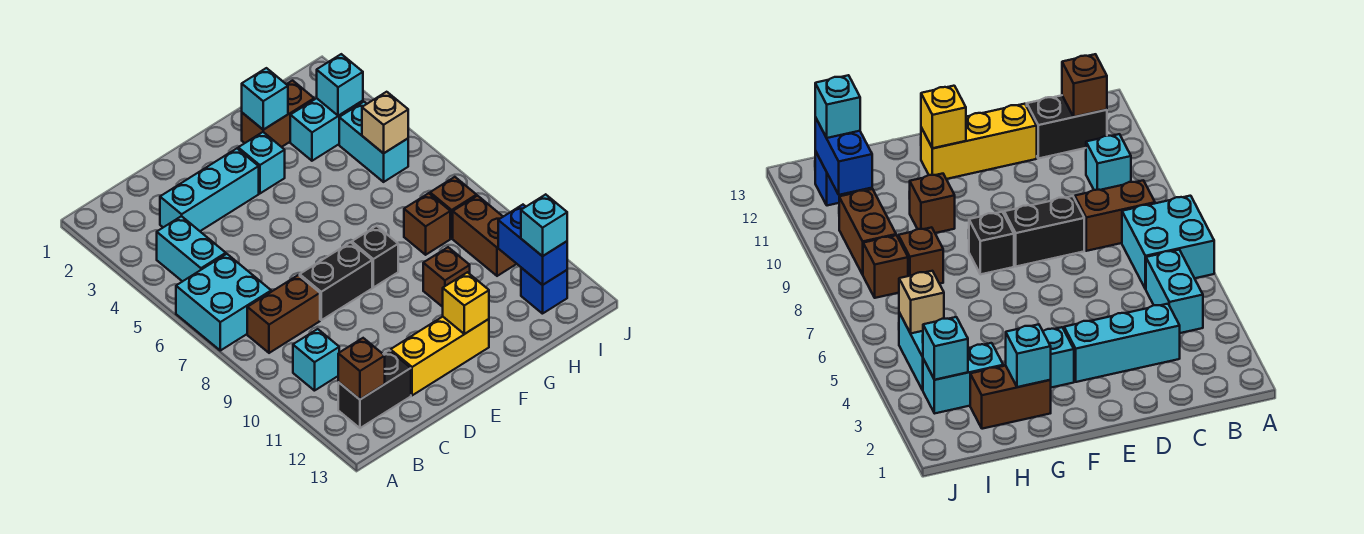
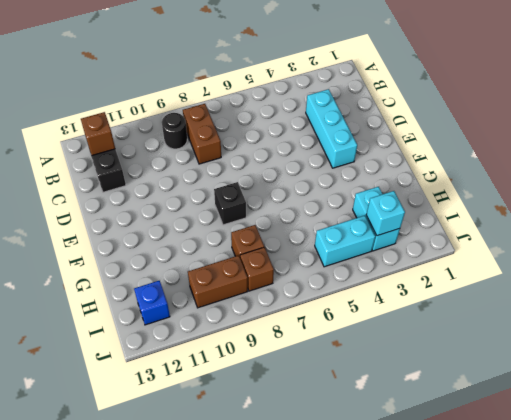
black round brick B9 level 1 -> none
none -> cyan brick A6:B7 level 1
none -> cyan brick B4:B5 level 1
none -> cyan brick B10 level 1

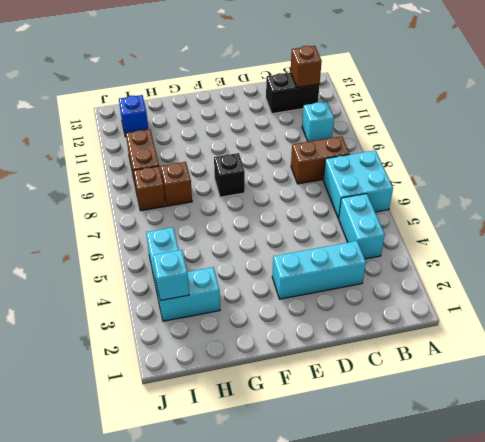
none -> black brick D8:E8 level 1
none -> yellow brick D12:F12 level 1
none -> cyan brick F3 level 1

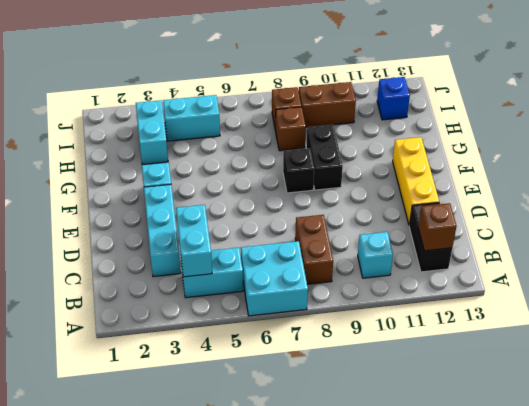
cyan brick B4:C4 level 2 -> none
black brick F9:G9 level 1 -> black brick D8:E8 level 1
none -> brown brick G2:H2 level 1
none -> brown brick G10 level 1
none -> yellow brick F12 level 2

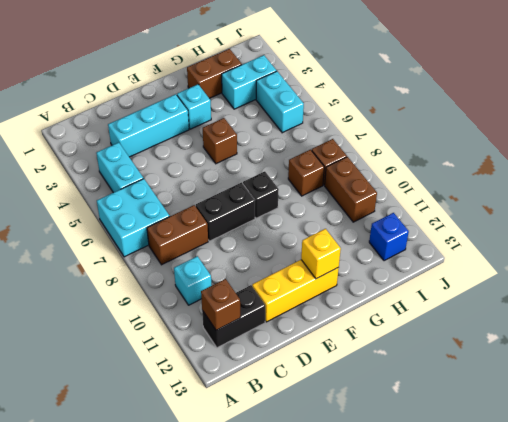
brown brick F5 level 1 -> brown brick G10 level 1
none -> cyan brick G2 level 2
none -> cyan brick I3 level 2
none -> tan brick I5 level 2

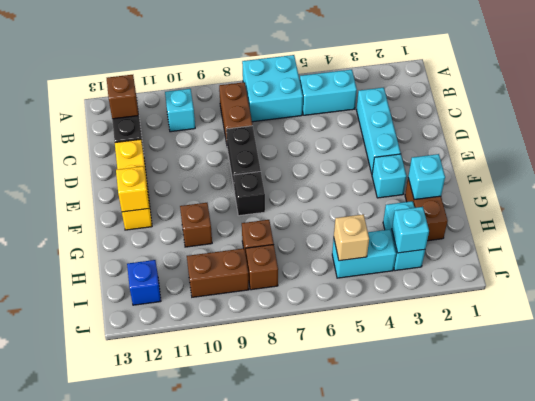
none -> blue brick I11:I12 level 2
none -> cyan brick I12 level 3

